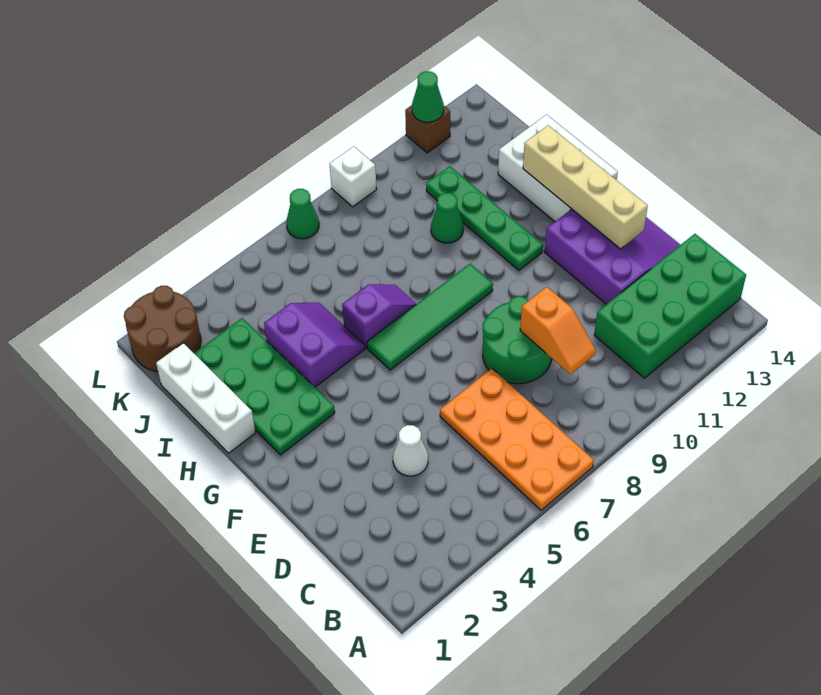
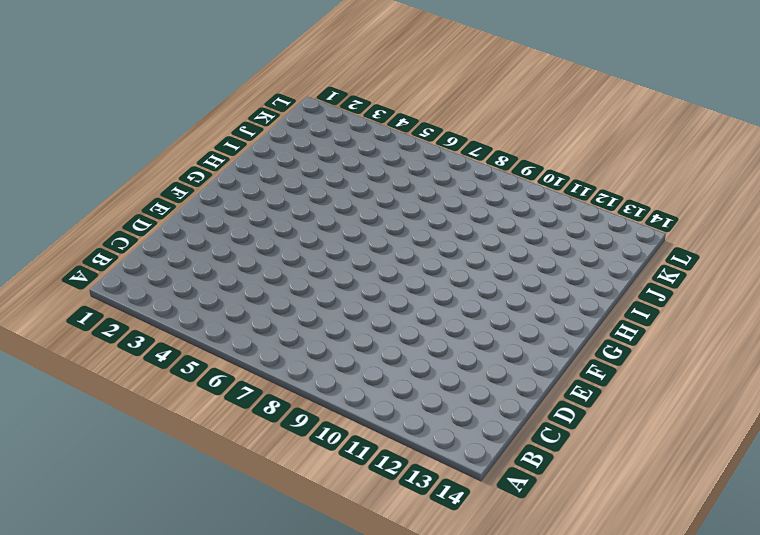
none -> orange plate A6:D7 level 1
none -> green brick B11:C14 level 1
none -> white cone D4 level 1

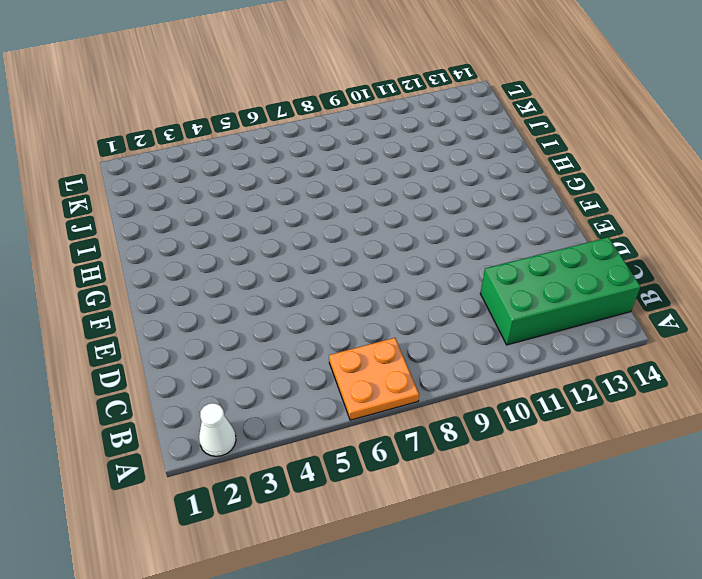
white cone A2 level 1 -> white cone D4 level 1
orange plate A6:B7 level 1 -> orange plate A6:D7 level 1
none -> green round brick D8:E9 level 1
none -> purple slope D12:F14 level 1 top 12
none -> green plate G2:J3 level 1

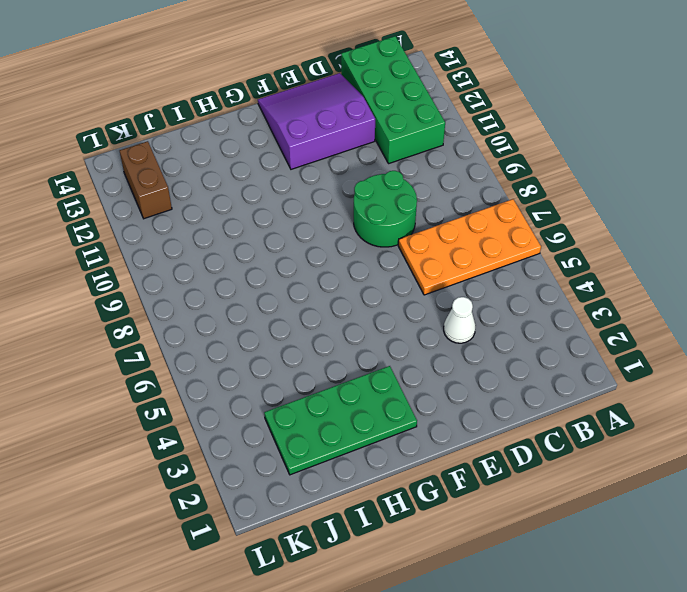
brown brick K12:K13 level 1 -> none
none -> green tile G6:G9 level 1
none -> green plate G11:J11 level 1
none -> white brick G13:I14 level 1

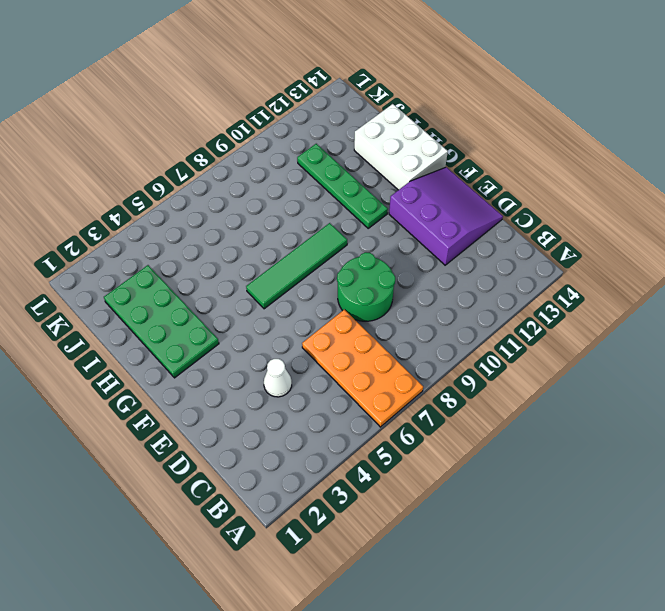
none -> green brick B11:C14 level 1
none -> white brick H1:J1 level 1
none -> purple slope H4:I5 level 1 top 4

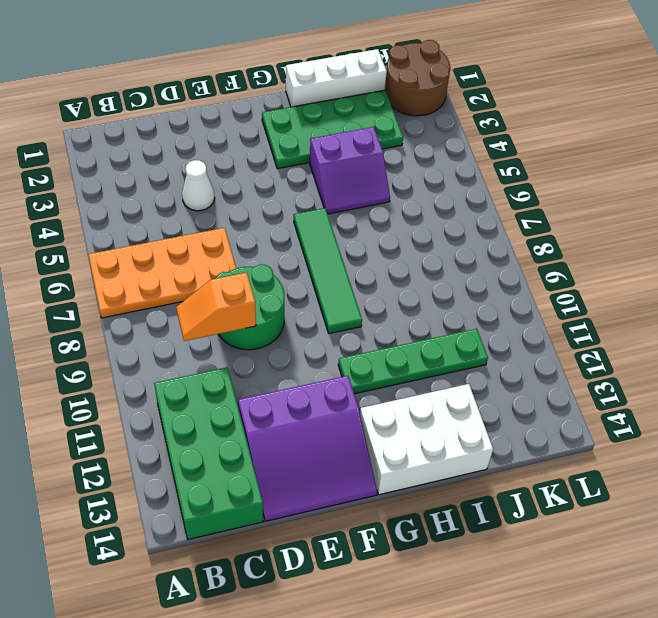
none -> purple slope H6:H7 level 1 top 6
none -> green cone I10 level 1
none -> green cone L7 level 1

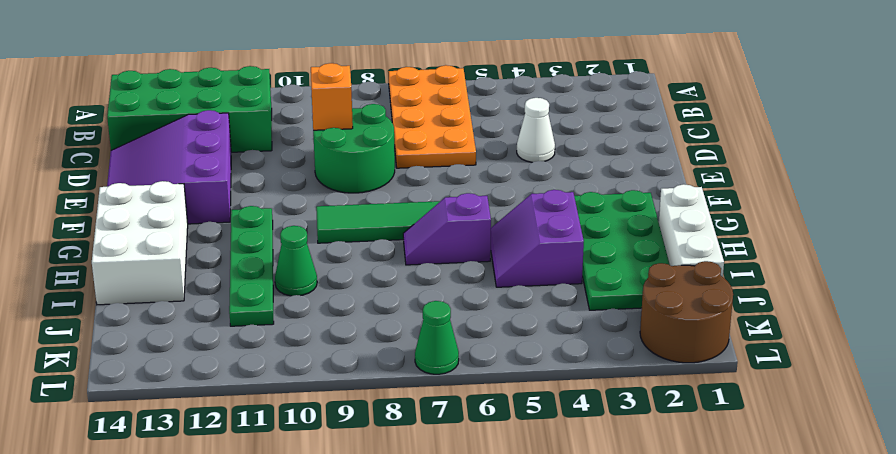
none -> white brick L9 level 1
none -> brown brick L12 level 1
none -> tan brick E13:H13 level 2

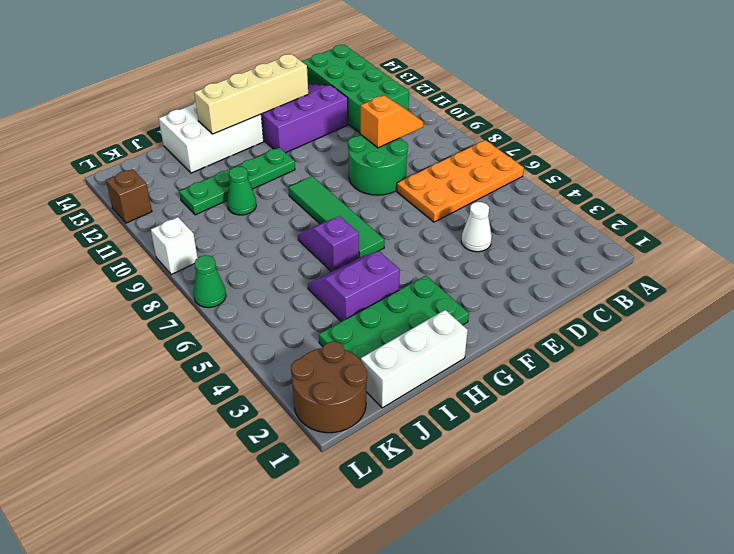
none -> green cone L12 level 2

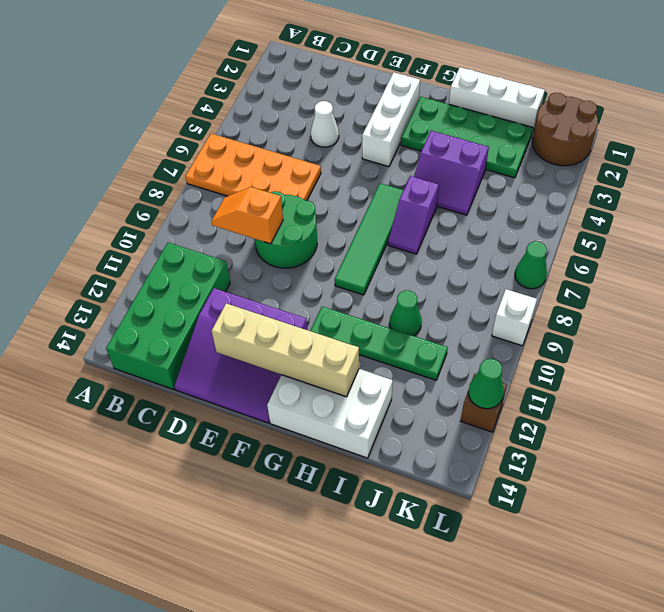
white brick F2:F4 level 1 -> none

